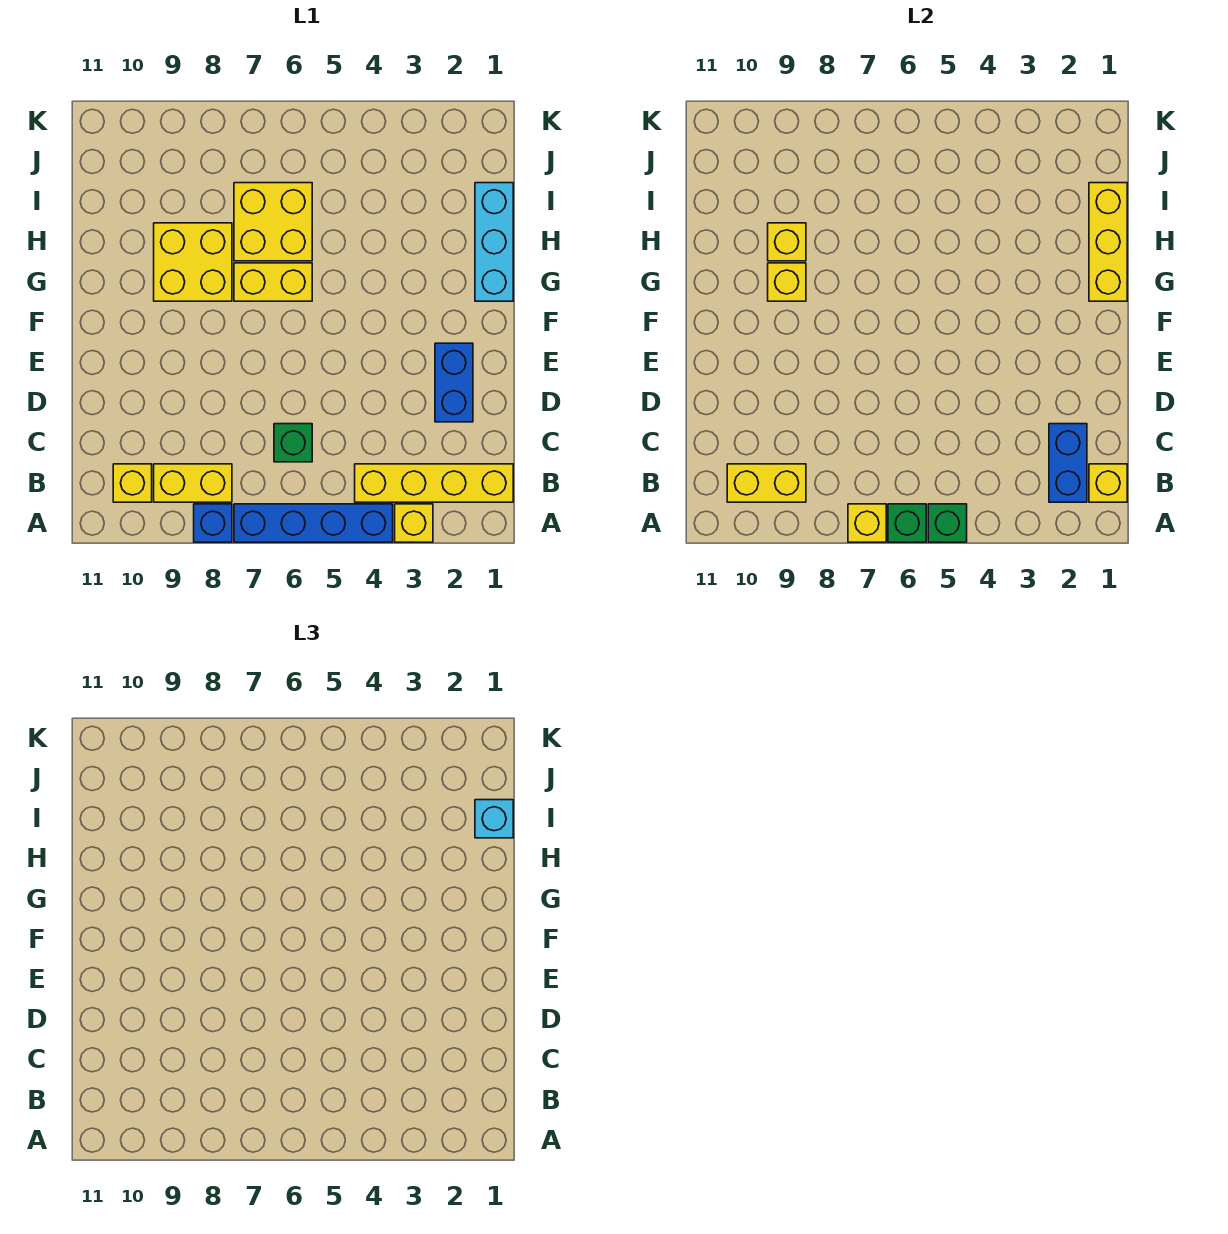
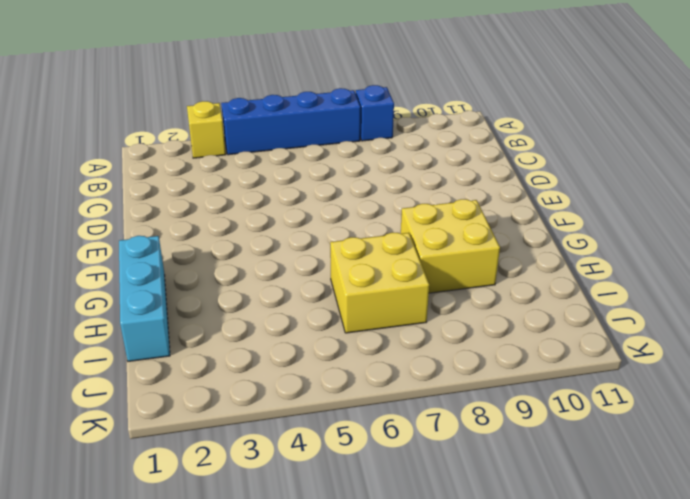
none -> yellow brick B1:B4 level 1
none -> yellow brick B8:B9 level 1
none -> yellow brick B10 level 1

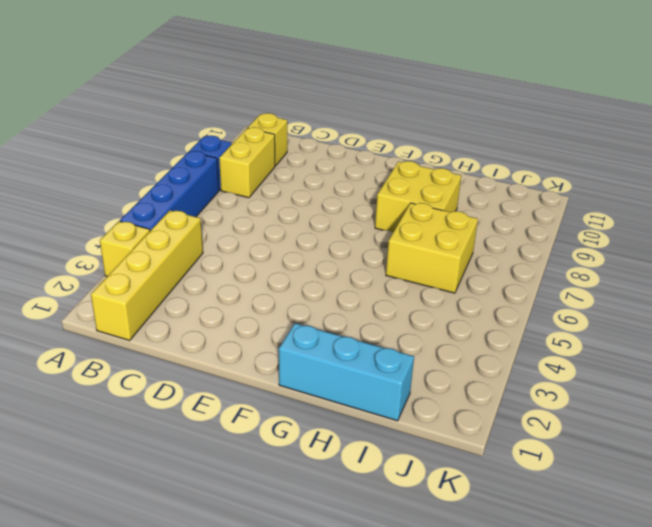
none -> green brick C6 level 1
none -> blue brick D2:E2 level 1
none -> yellow brick G6:G7 level 1

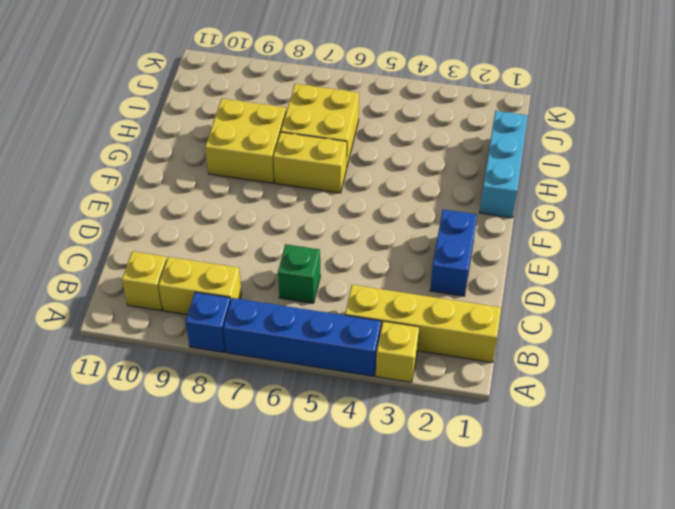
none -> green brick A5 level 2
none -> green brick A6 level 2
none -> yellow brick A7 level 2

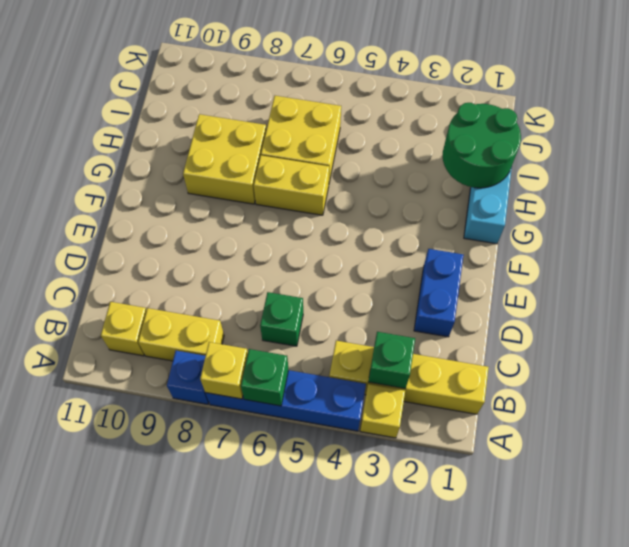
green brick B3 level 2 -> green brick A5 level 2
green round brick H1:I2 level 2 -> yellow brick G1:I1 level 2
none -> yellow brick B1 level 2
none -> blue brick B2:C2 level 2
none -> yellow brick B9:B10 level 2

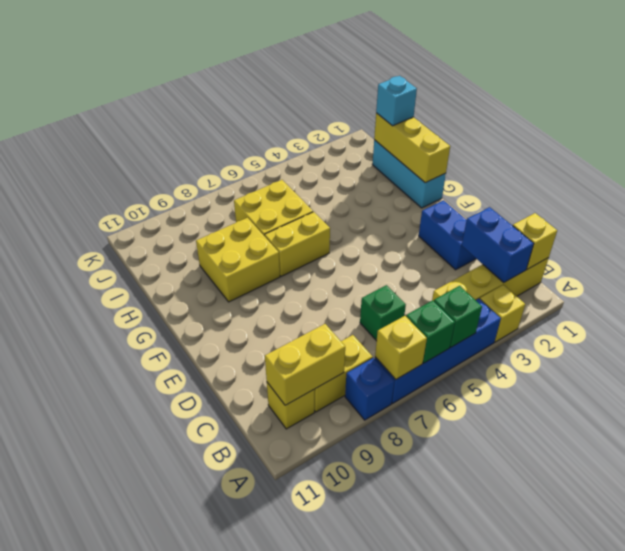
none -> yellow brick G9 level 2
none -> yellow brick H9 level 2

